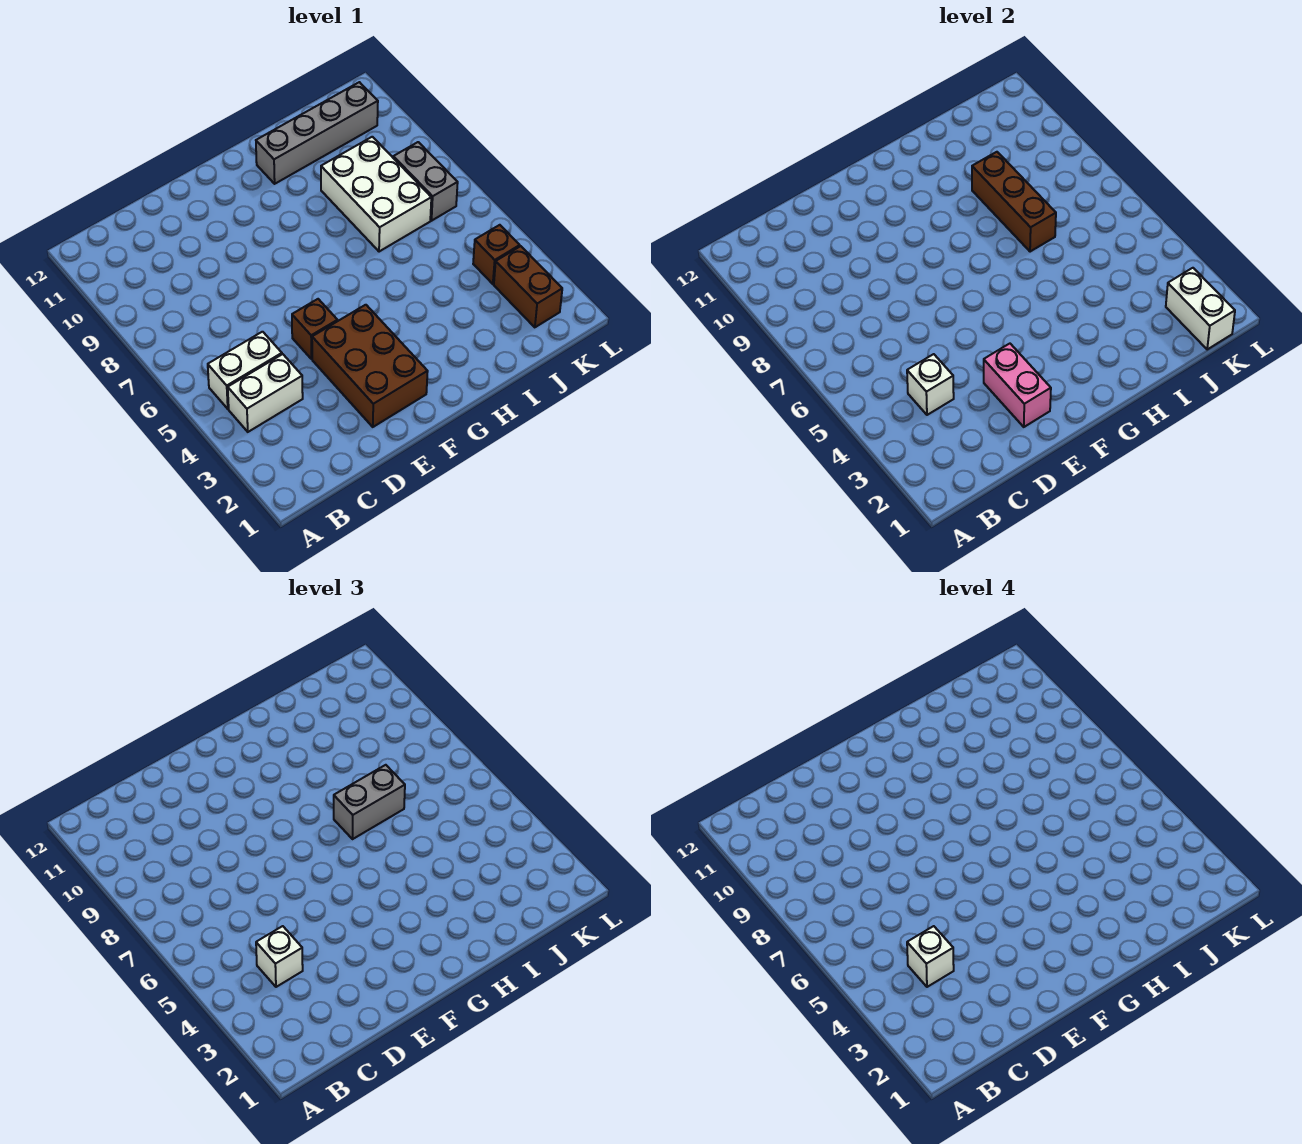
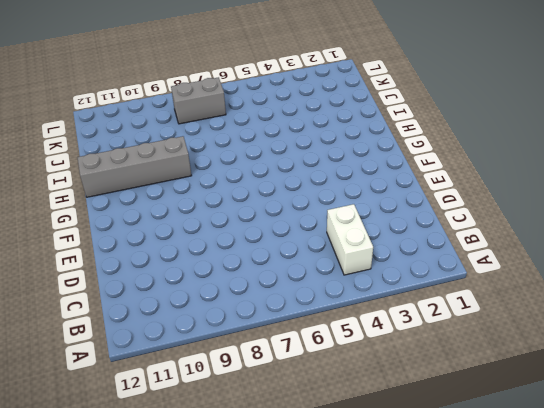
grey brick H9:H12 level 1 -> grey brick H11:K11 level 1
none -> white brick B5:C5 level 1
none -> brown brick E2:F4 level 1
none -> brown brick E5 level 1

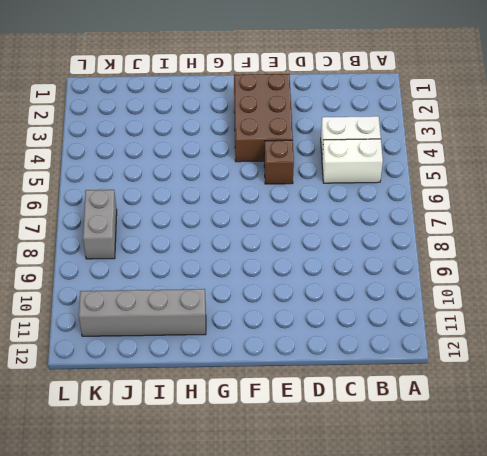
none -> white brick I7:J9 level 1
none -> brown brick K2:K3 level 1
none -> brown brick K4 level 1

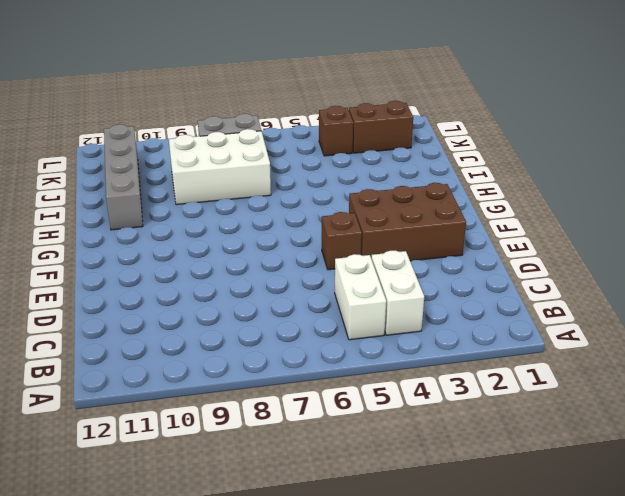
none -> white brick C4 level 2
none -> pink brick E2:E3 level 2
none -> brown brick I7:I9 level 2

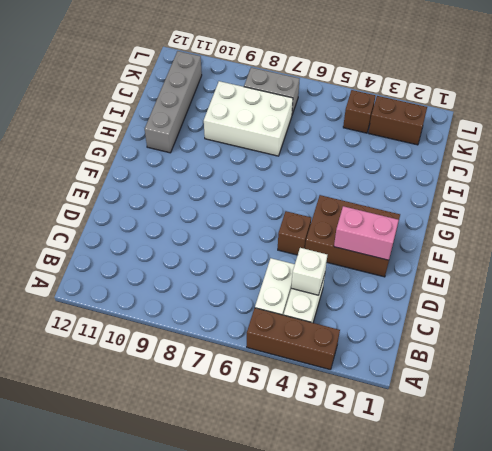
brown brick A3:A5 level 1 -> brown brick I7:I9 level 2
none -> white brick K1:K2 level 2
none -> white brick C4 level 3
none -> grey brick H7:I7 level 3

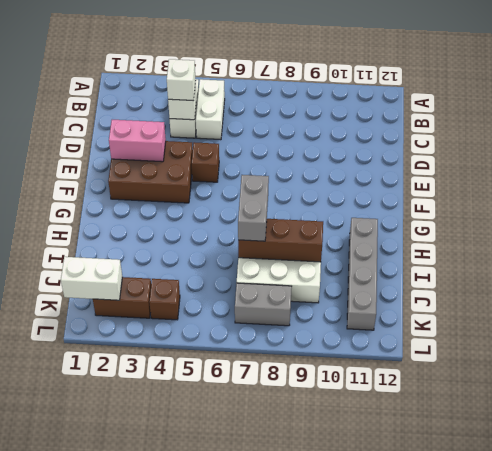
none -> white brick C4 level 4

